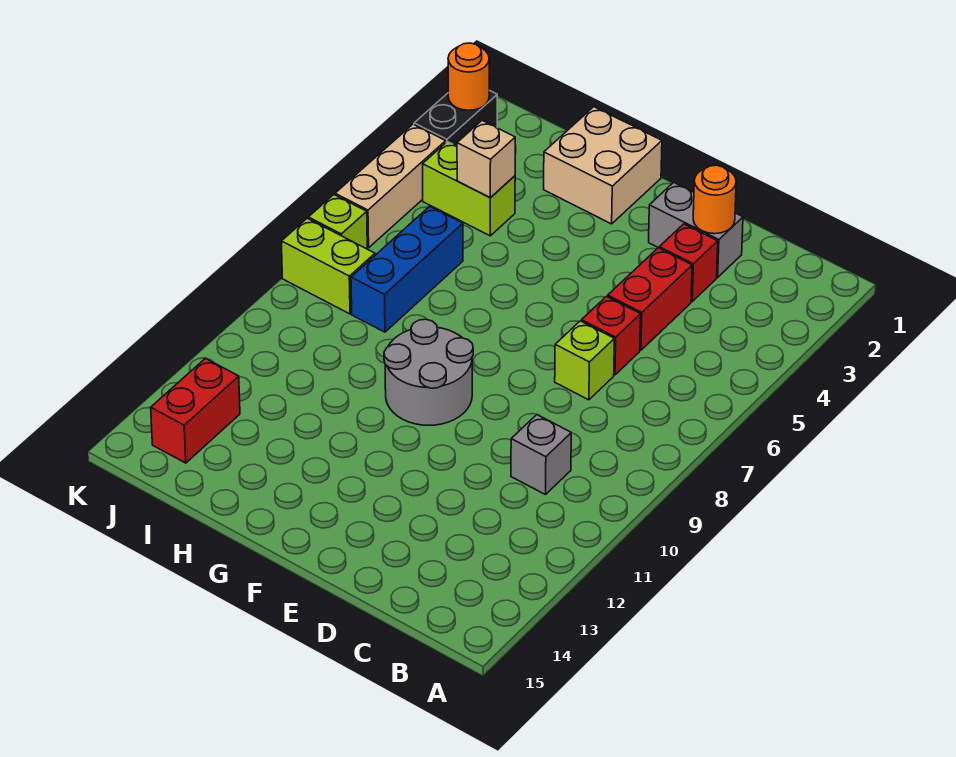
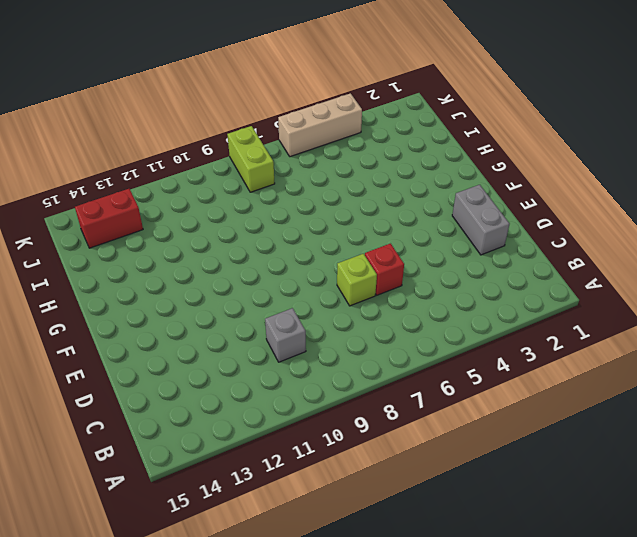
none -> red brick D3 level 1
none -> red brick D4:D5 level 1
none -> grey round brick F9:G10 level 1

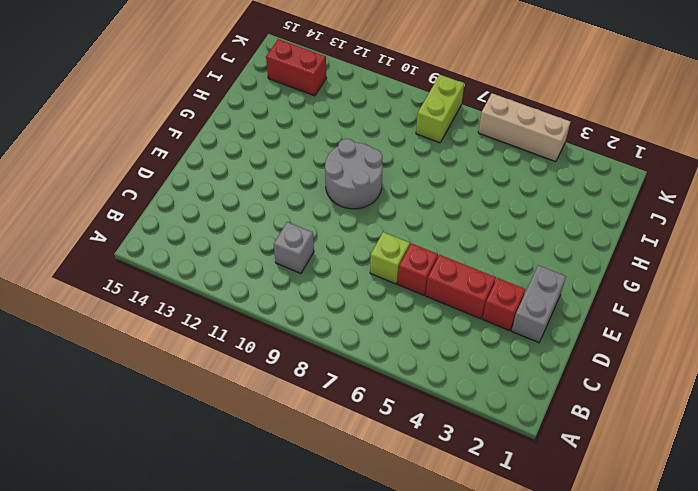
none -> tan brick G1:H2 level 1
none -> lime brick I4:J4 level 1
none -> blue brick I6:I8 level 1

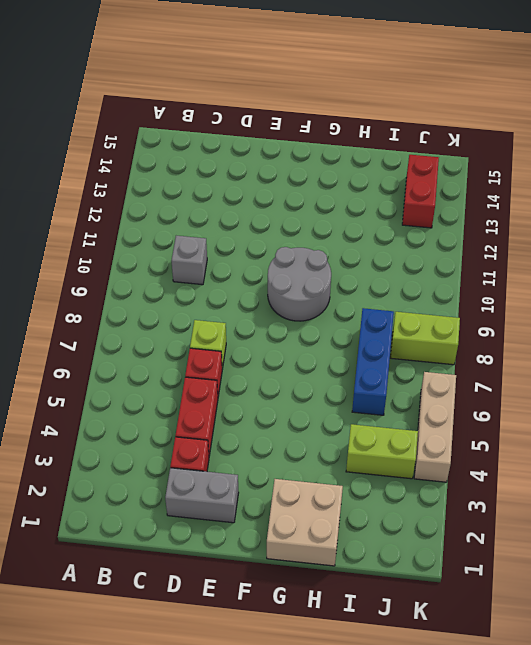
none -> black brick K2:K3 level 1
none -> lime brick K7 level 1
none -> orange round brick D2 level 2

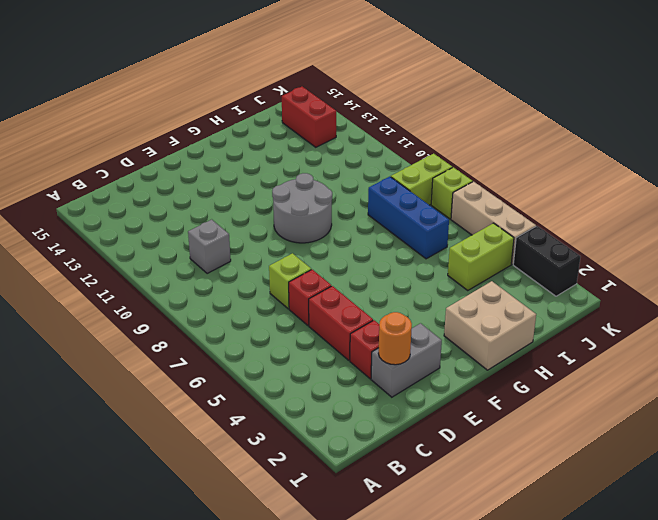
none -> tan brick I4 level 2
none -> orange round brick K2 level 2

